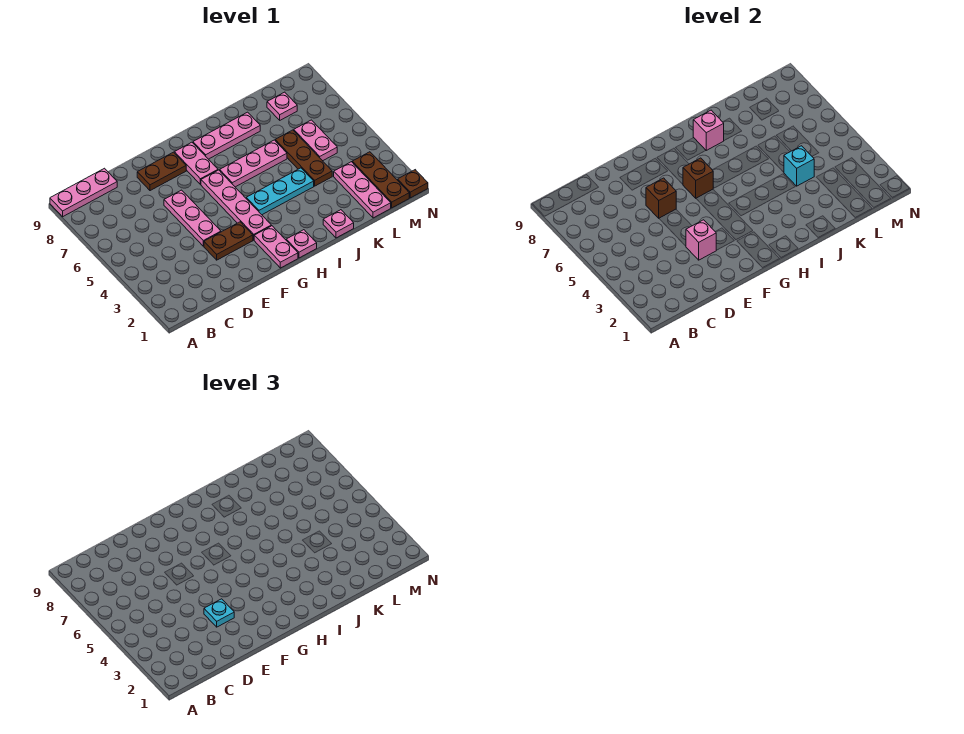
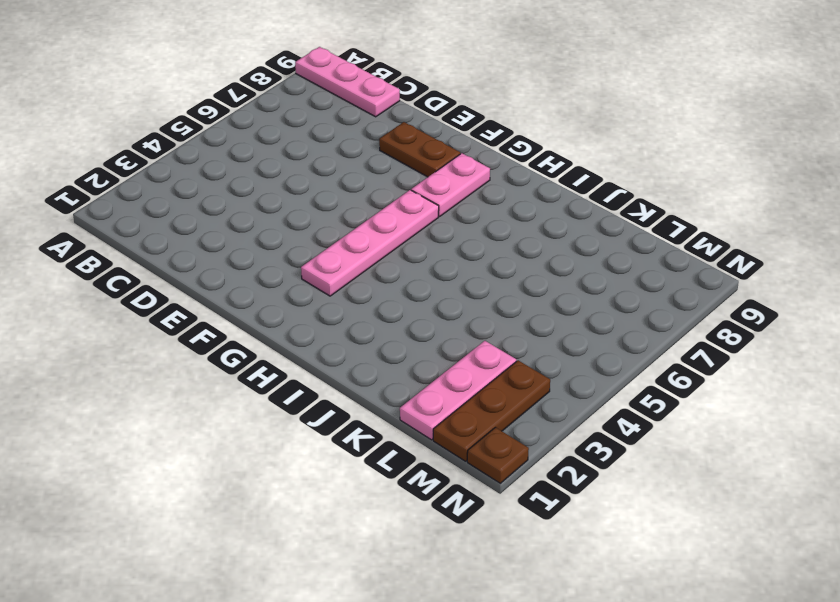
none -> brown plate E3:F3 level 1
none -> pink plate E4:E6 level 1
none -> pink plate G1:G2 level 1

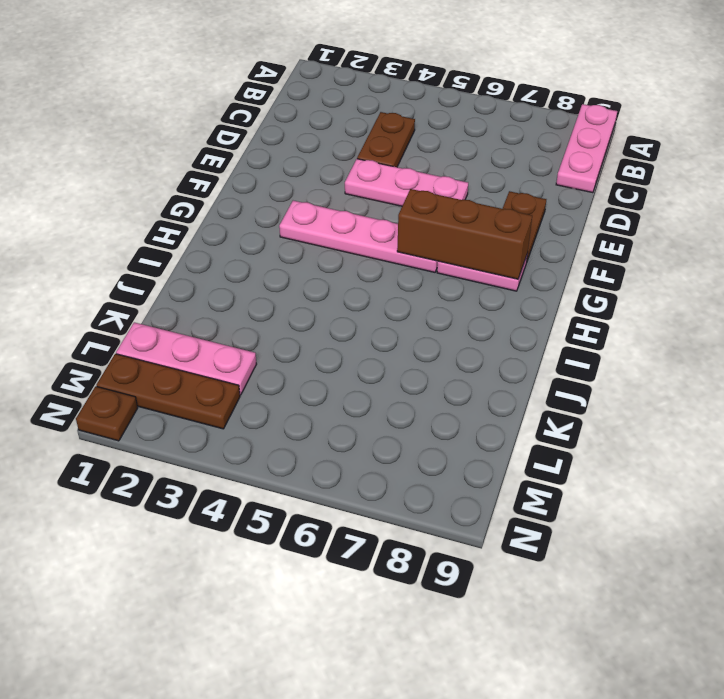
brown plate C4:D4 level 1 -> brown plate E3:F3 level 1
brown brick G6:G8 level 2 -> brown brick G6 level 2
none -> pink plate G1:G2 level 1
none -> pink plate H1 level 1
none -> cyan plate H4:J4 level 1

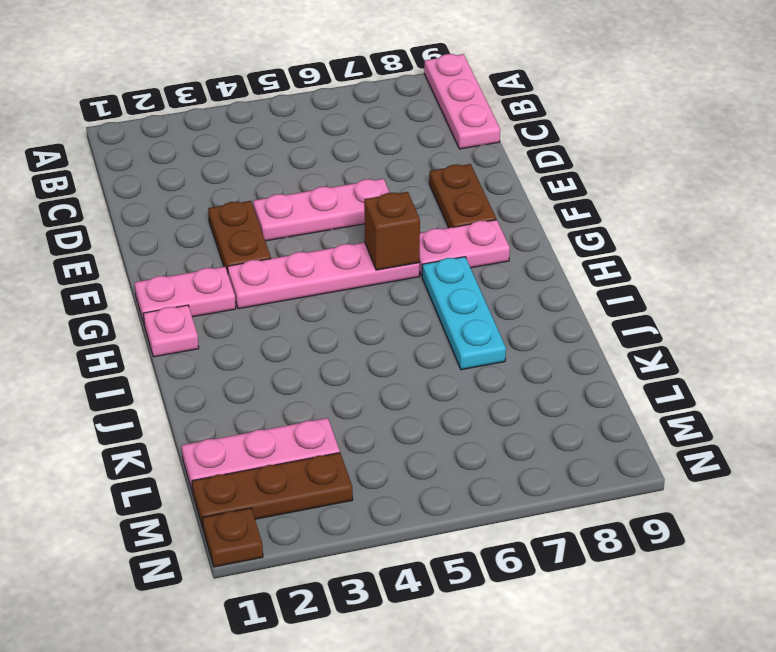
cyan plate H7:J7 level 1 -> cyan plate H4:J4 level 1
none -> pink plate H6:J6 level 1
none -> pink plate H8:J8 level 1
none -> pink plate J1 level 1

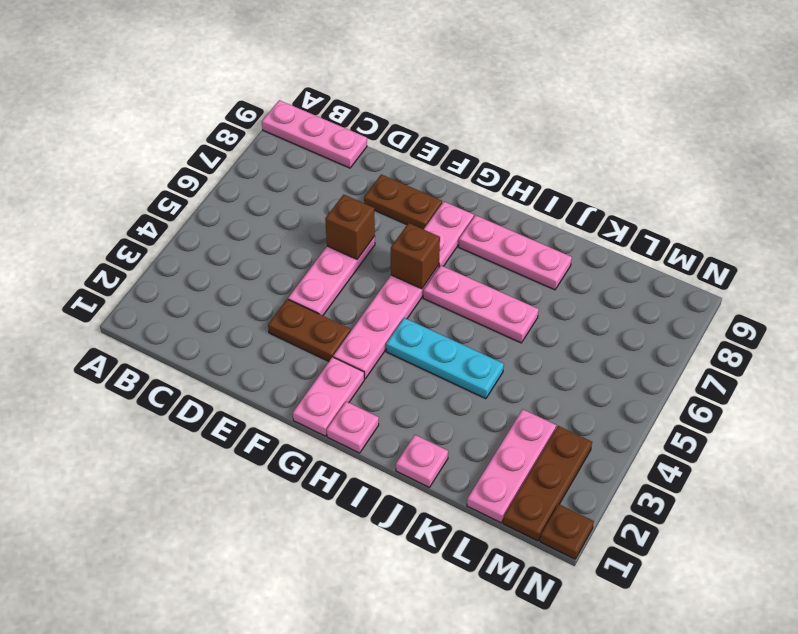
none -> brown plate K4:K6 level 1
none -> pink plate L5:L6 level 1
none -> pink plate L8 level 1

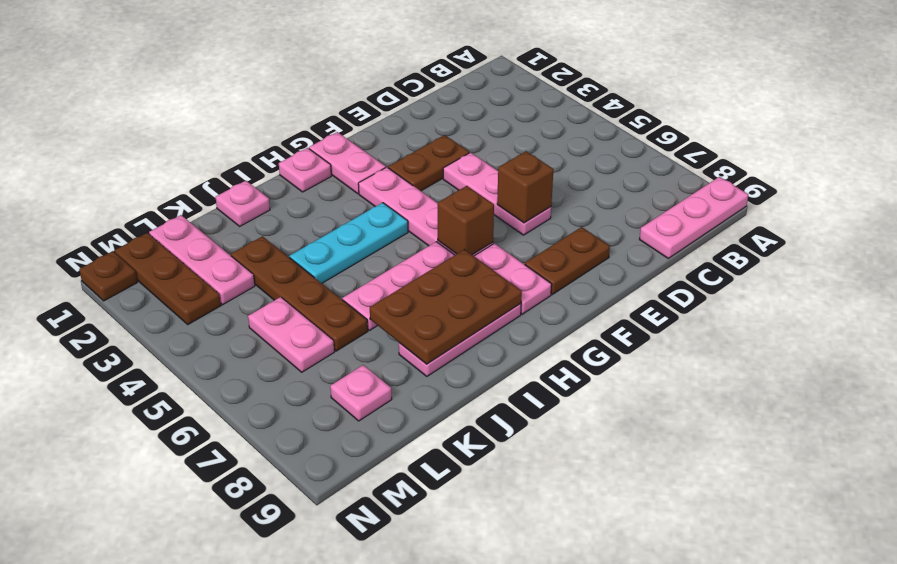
brown plate H7:J8 level 2 -> pink brick I8 level 2
brown plate K3:K6 level 1 -> brown plate K4:K6 level 1
none -> pink brick E3 level 2
none -> cyan brick K4 level 2
none -> cyan plate E3 level 3

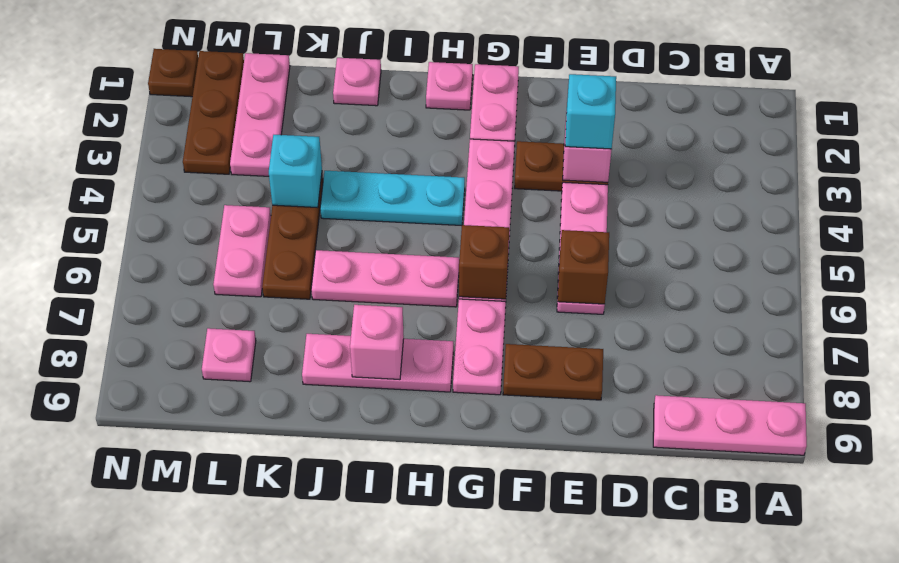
cyan brick E3 level 3 -> cyan plate E3 level 3

